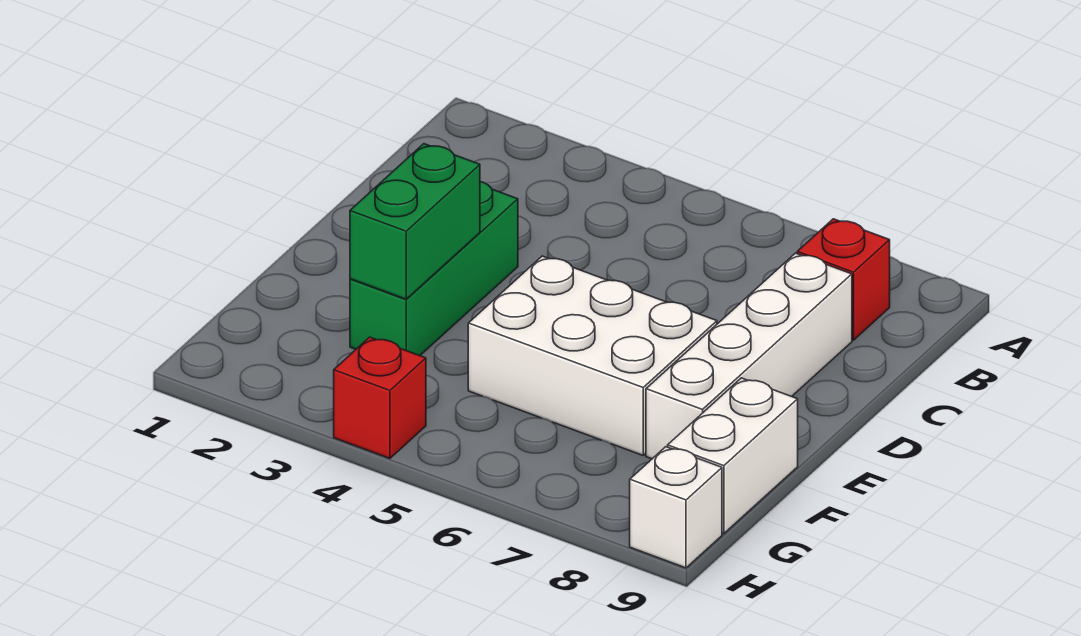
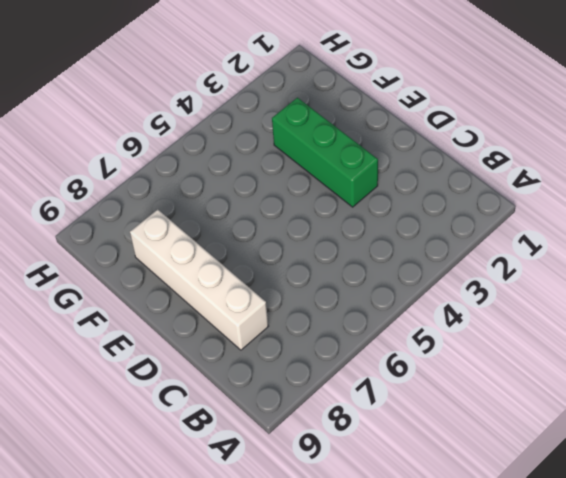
none -> red brick B8 level 1
none -> white brick E5:F7 level 1

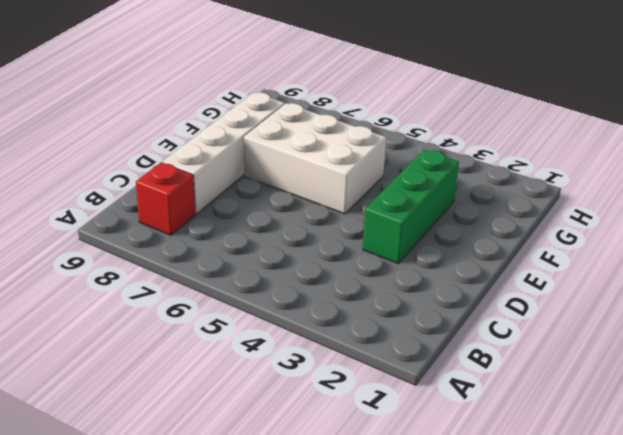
none -> white brick F9:G9 level 1
none -> red brick H4 level 1

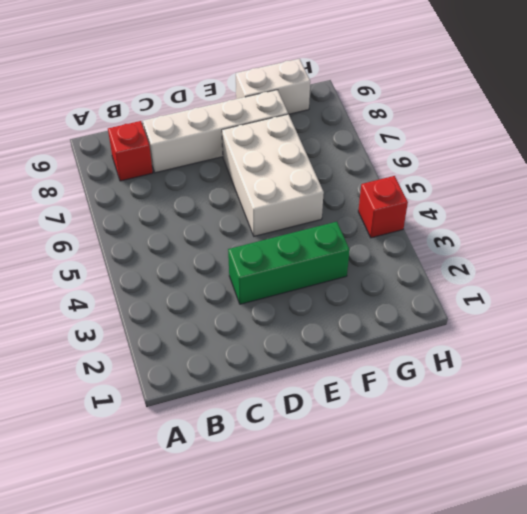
none -> white brick H9 level 1
none -> green brick E3:F3 level 2

